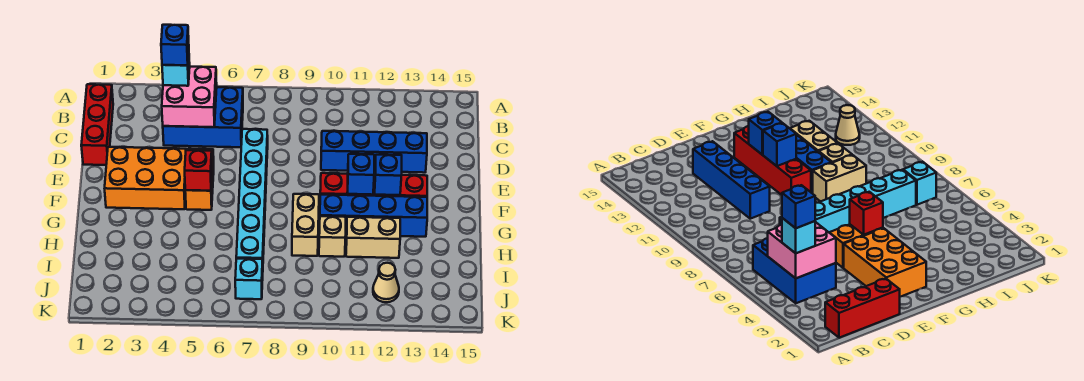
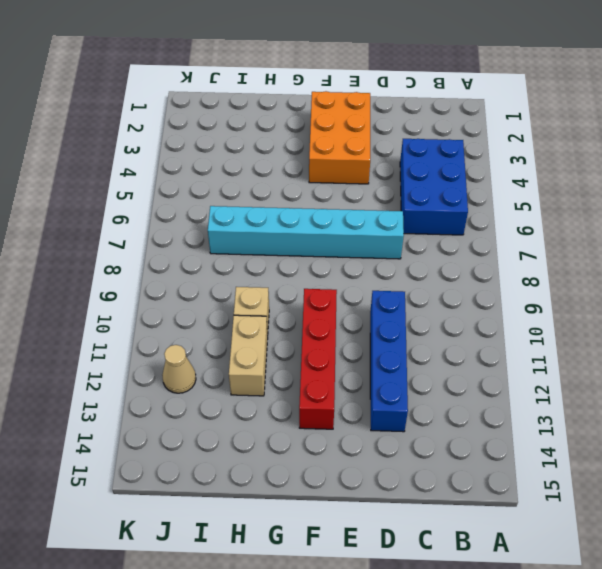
none -> red brick B1:D1 level 1
none -> orange brick E5:F5 level 1
none -> tan brick G9:H9 level 1

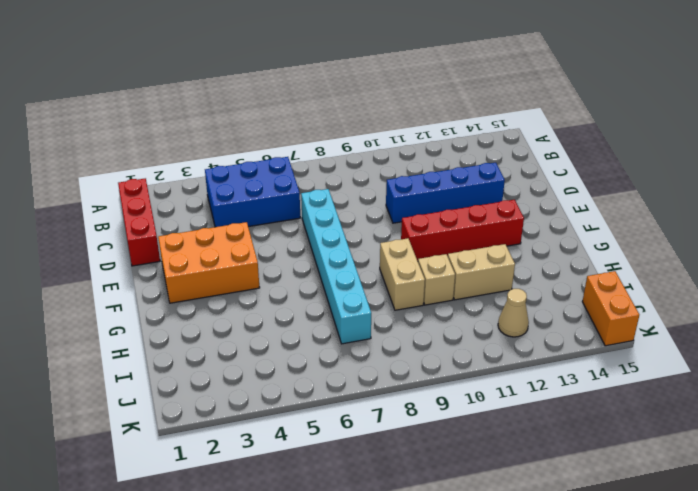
orange brick J15:K15 level 1 -> orange brick E5:F5 level 1
none -> blue brick G10:G13 level 1
none -> cyan brick J7 level 1
none -> pink brick B4:C5 level 2

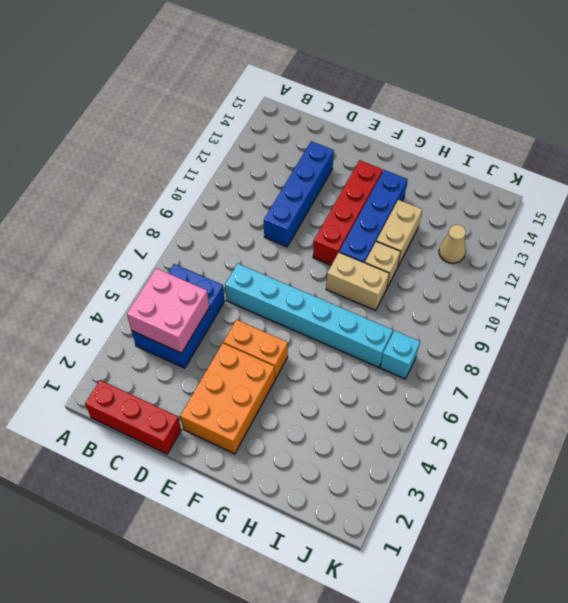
none -> red brick F5 level 2
none -> blue brick F11 level 2
none -> blue brick F12 level 2

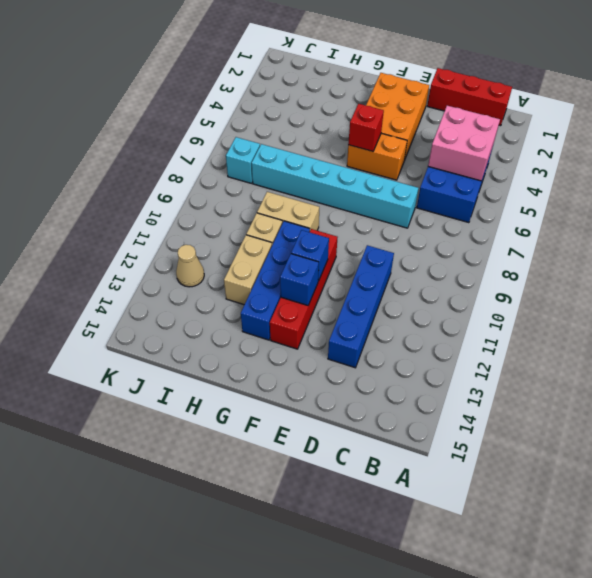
none -> cyan brick B4 level 3
none -> blue brick B4 level 4

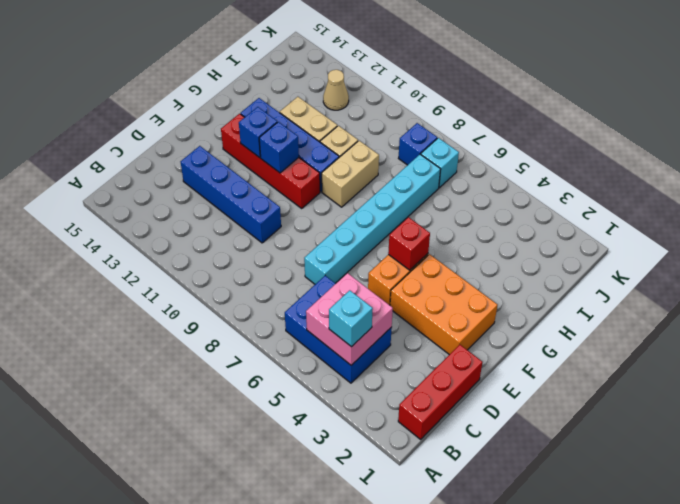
blue brick J8 level 1 -> blue brick B4 level 4

